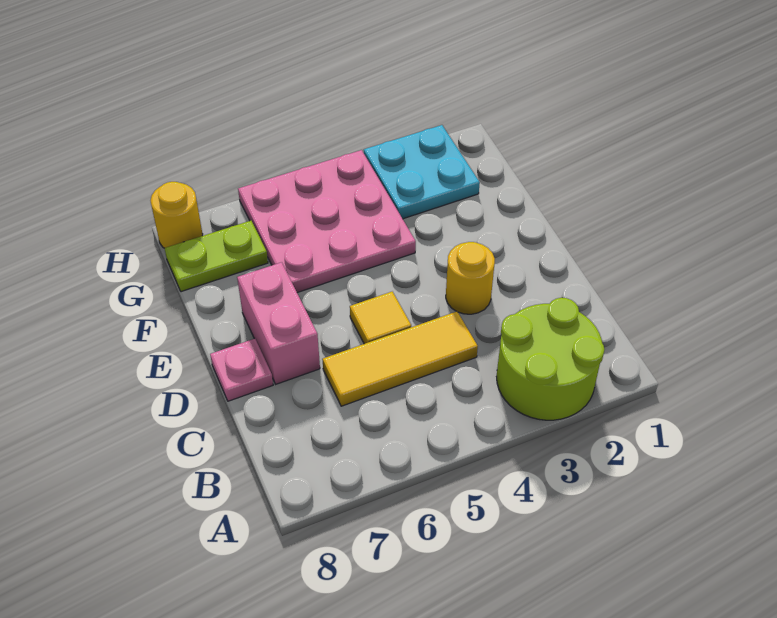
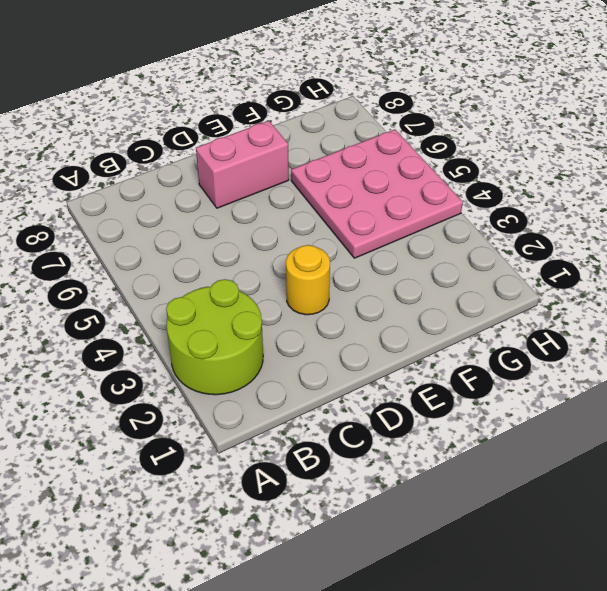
none -> yellow tile C4:C6 level 1
none -> yellow tile D5 level 1

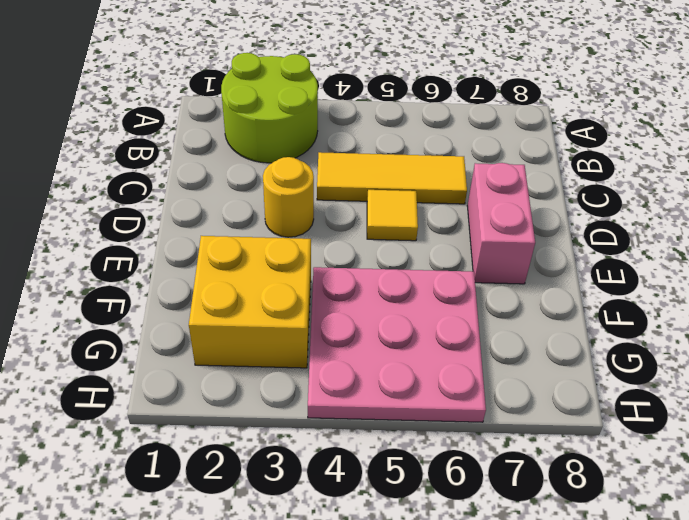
yellow brick F2:G3 level 1 -> cyan plate G2:H3 level 1
none -> pink plate D8 level 1
none -> lime plate G7:G8 level 1

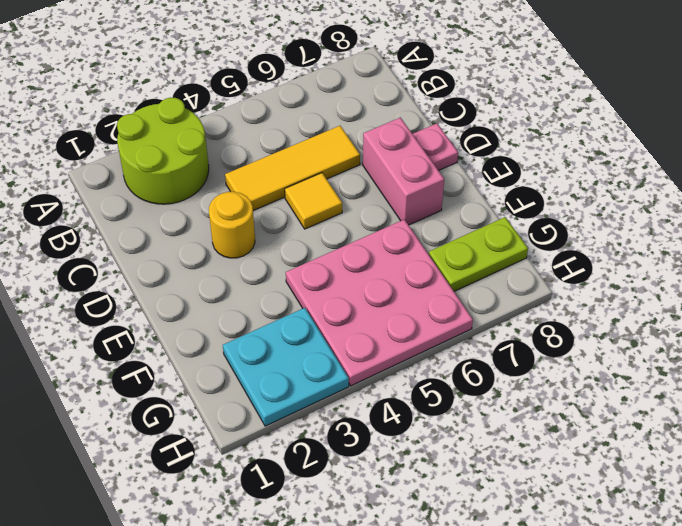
none -> yellow round brick H8 level 1

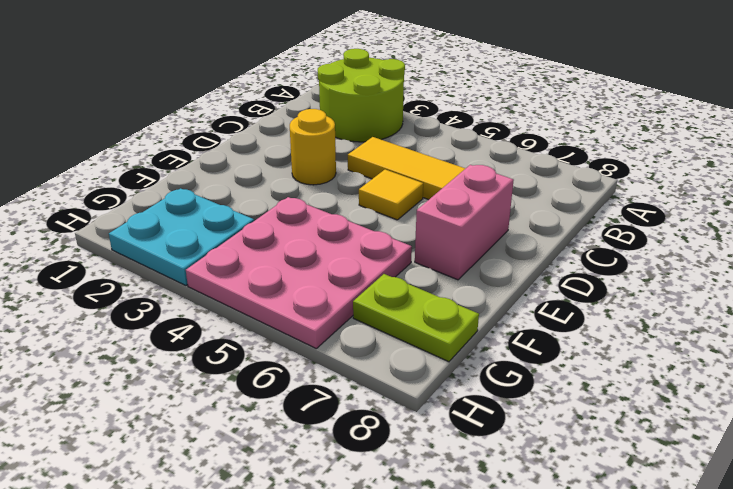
none -> pink plate D8 level 1
none -> yellow round brick H8 level 1

